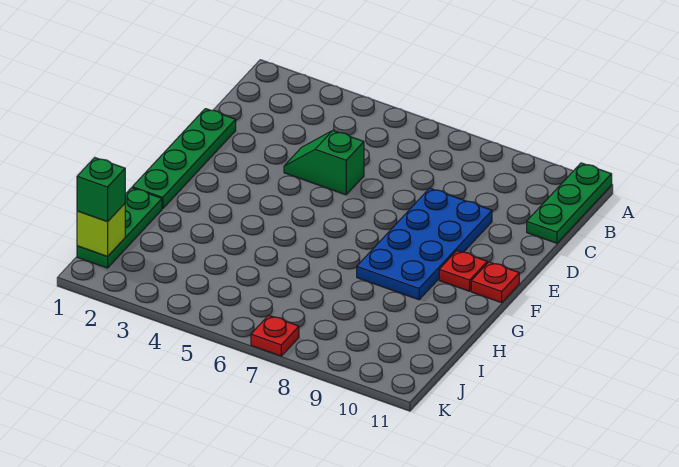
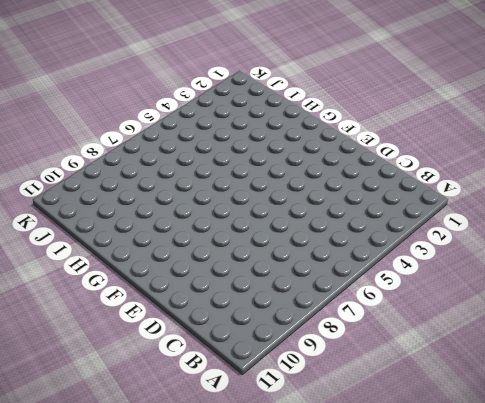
none -> green plate A11:C11 level 1
none -> green plate D1:G1 level 1

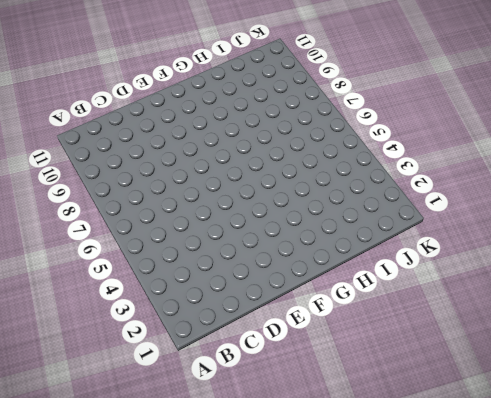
none -> green plate A11:C11 level 1
none -> green plate D1:G1 level 1

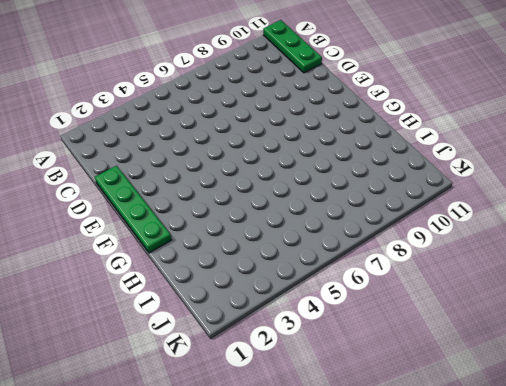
none -> green slope D4:D5 level 1 top 5
none -> blue plate D8:G9 level 1

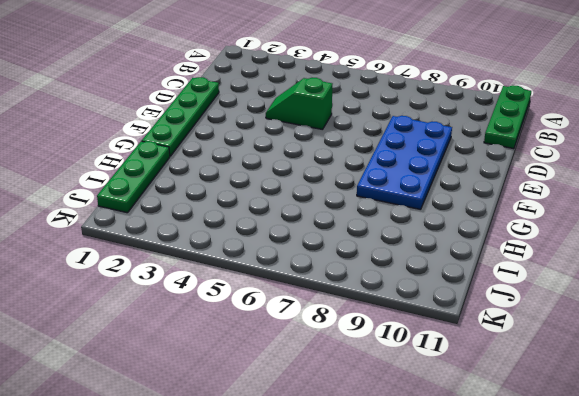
none -> red plate F10 level 1
none -> red plate F11 level 1

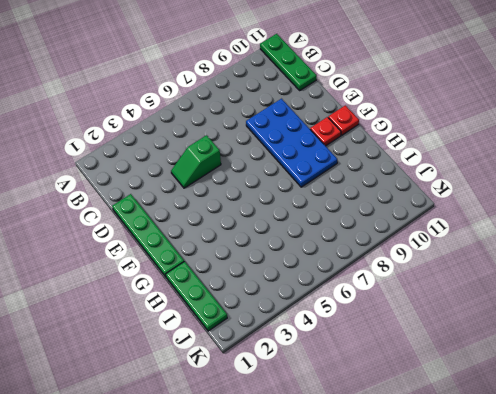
none -> red plate K7 level 1
none -> lime brick J1 level 2

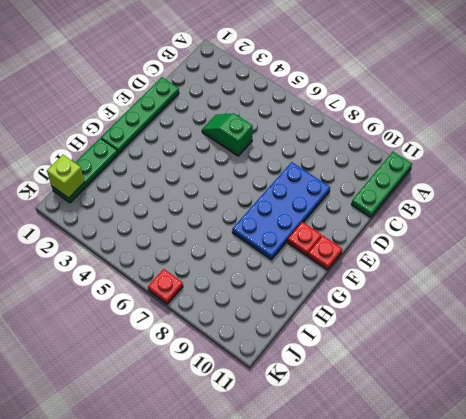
none -> green brick J1 level 3

